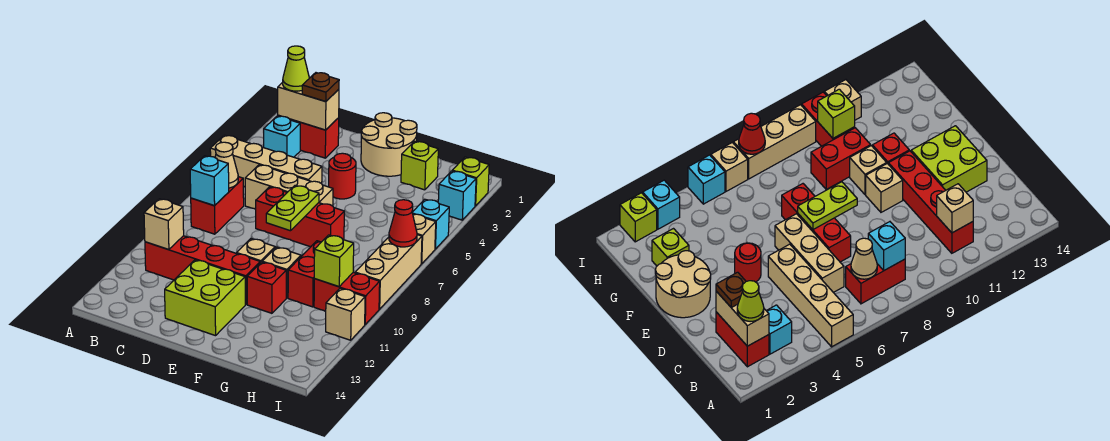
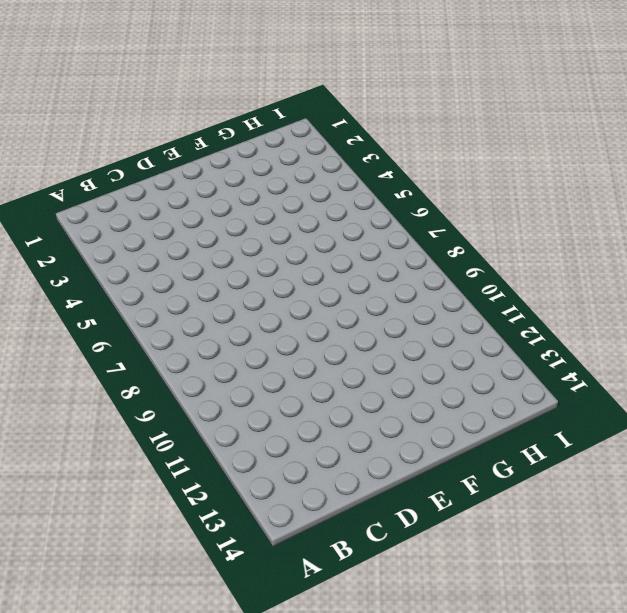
none -> tan brick A5:D5 level 1
none -> red brick B2:C2 level 1
none -> cyan brick B3 level 1
none -> red brick B7:B8 level 1

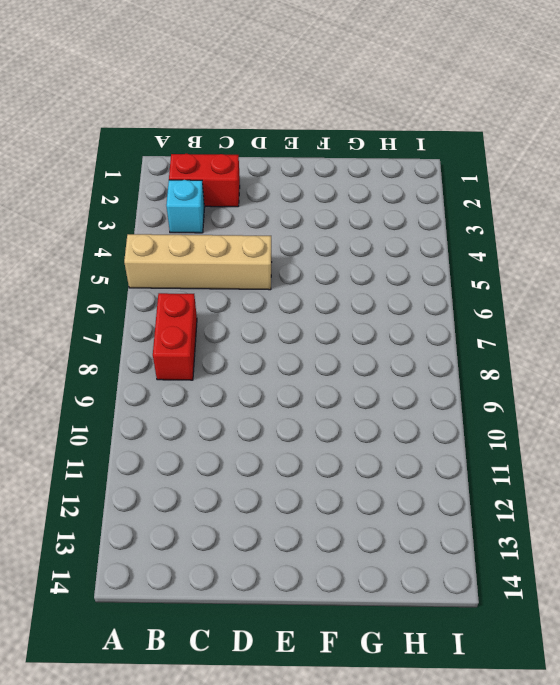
none -> red brick B11:E11 level 1
none -> tan brick C6:E6 level 1
none -> red brick D7:F7 level 1
none -> lime brick D12:E13 level 1

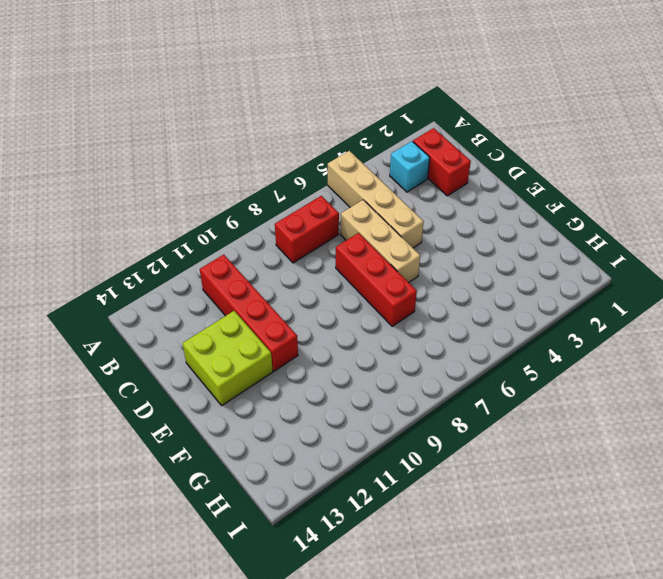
none -> tan round brick E1:F2 level 1
none -> red round brick E4 level 1
none -> tan brick E10 level 1
none -> tan brick F10 level 1

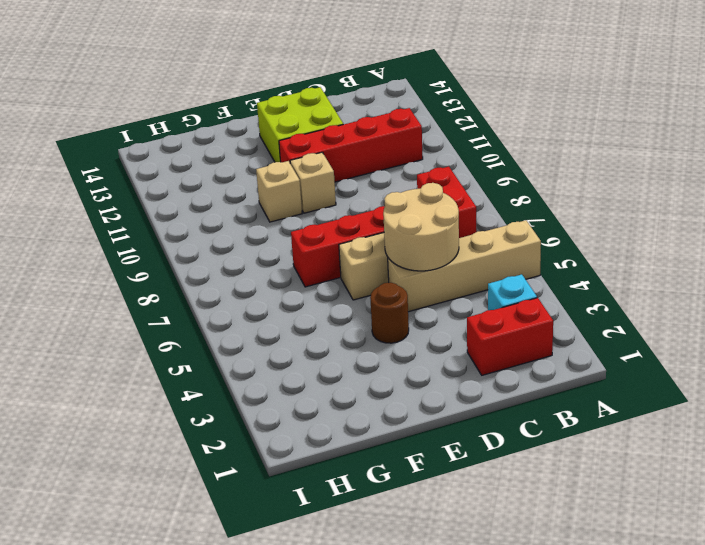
tan round brick C5:D6 level 2 -> tan round brick E1:F2 level 1
brown round brick E4 level 1 -> red round brick E4 level 1
none -> red brick F11 level 1
none -> lime brick G2 level 1
none -> red brick G9:G10 level 1
none -> red brick H10:I10 level 1

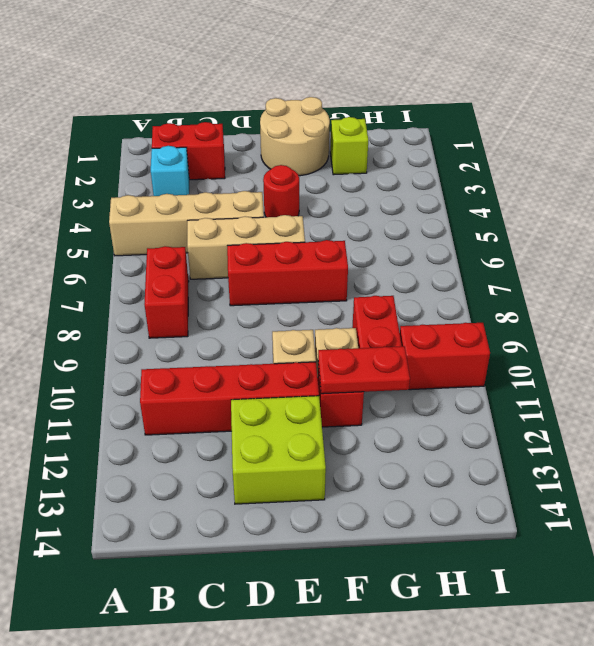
red plate F11:G11 level 2 -> none
none -> lime brick I2 level 1
none -> cyan brick I3 level 1
none -> cyan brick I5 level 1
none -> tan brick I6 level 1

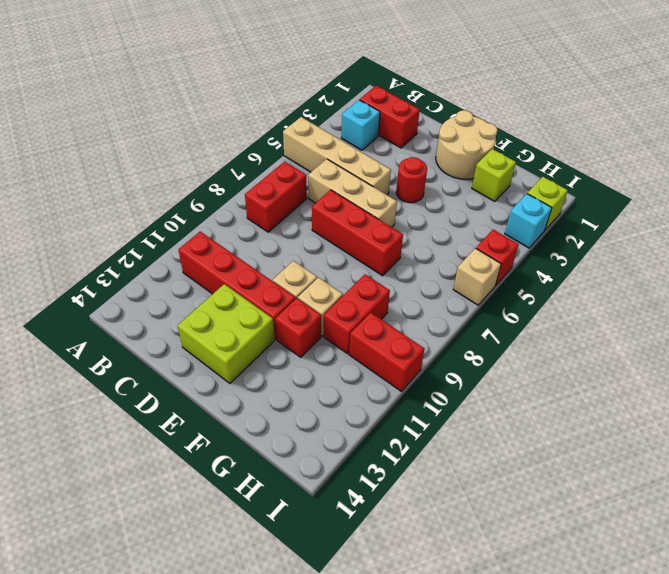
red brick I5 level 1 -> cyan brick I5 level 1
none -> tan brick I7:I9 level 1
none -> tan brick I11 level 1
none -> tan brick B2:C2 level 2
none -> tan cone B7 level 2

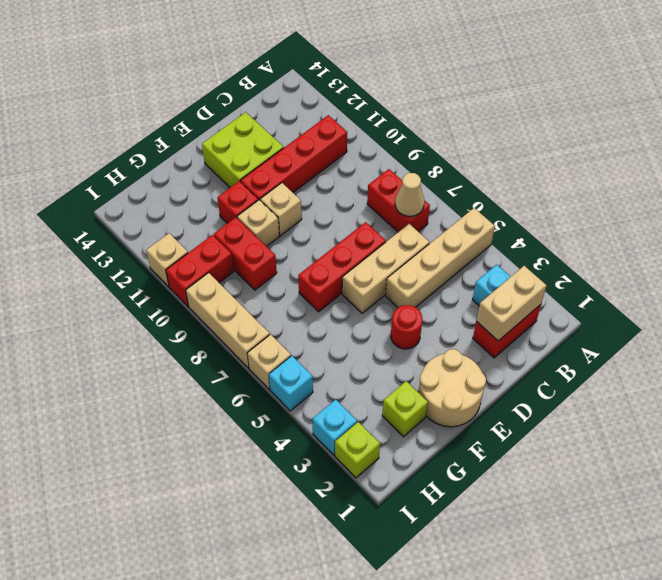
none -> cyan brick B8 level 2
none -> tan brick B11 level 2
none -> lime plate E7:E8 level 2
none -> lime brick H10 level 2

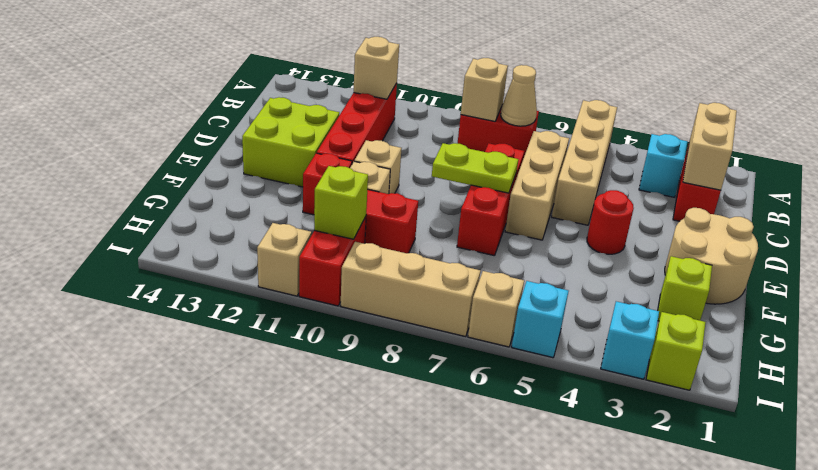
tan brick B8 level 2 -> cyan brick B8 level 2
none -> red cone I7 level 2
none -> lime cone B2 level 3
none -> brown plate C2 level 3

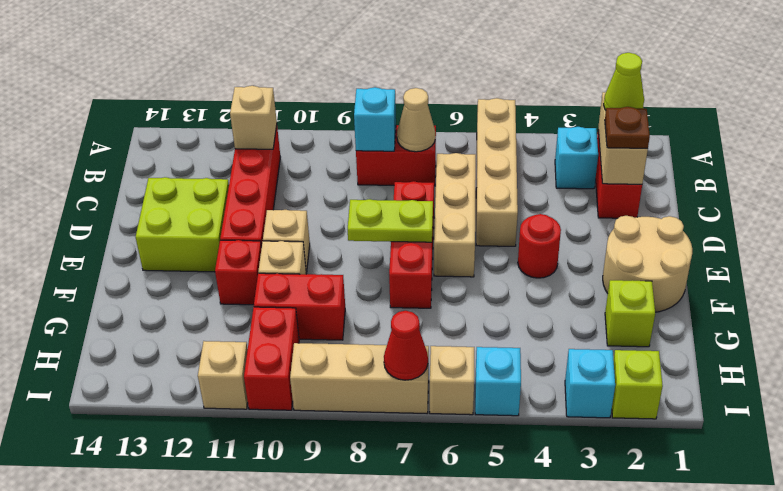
none -> lime brick H10 level 2

